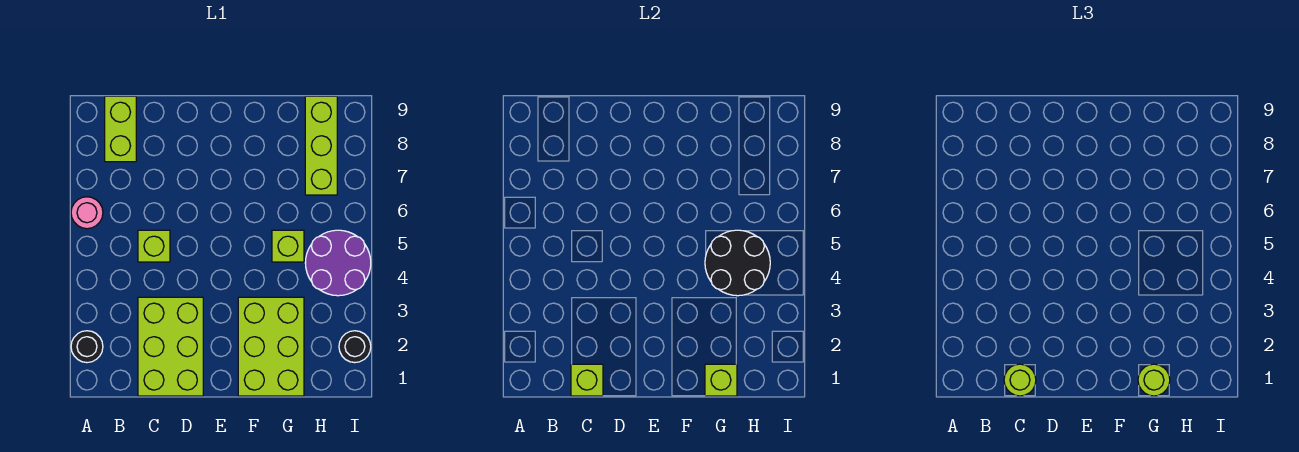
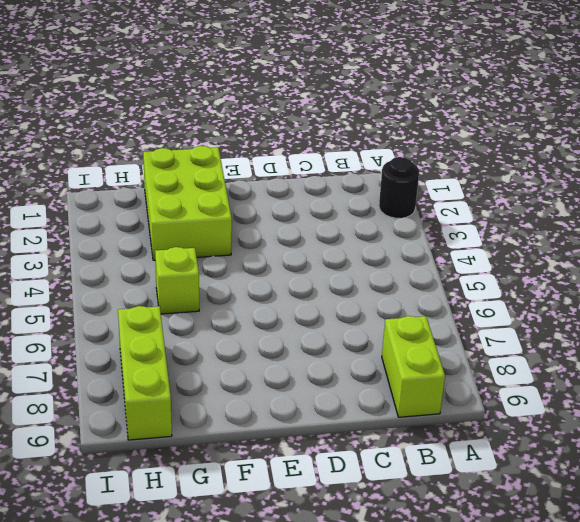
none -> pink round brick A6 level 1
none -> lime brick C1:D3 level 1
none -> lime brick C5 level 1

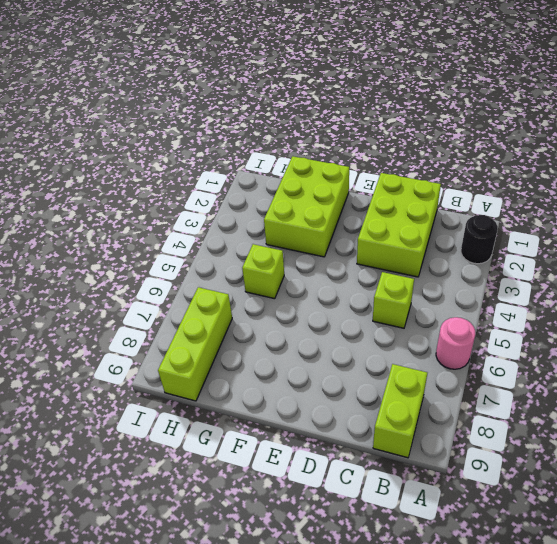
none -> purple round brick H4:I5 level 1
none -> black round brick I2 level 1
none -> lime brick C1 level 2

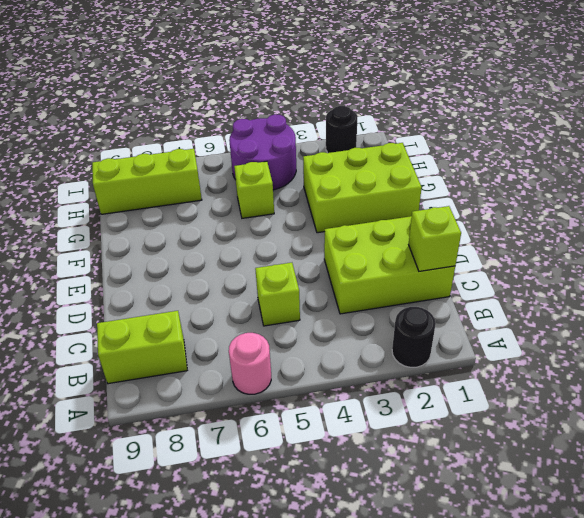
none -> lime brick G1 level 2
none -> black round brick G4:H5 level 2
none -> lime round brick C1 level 3

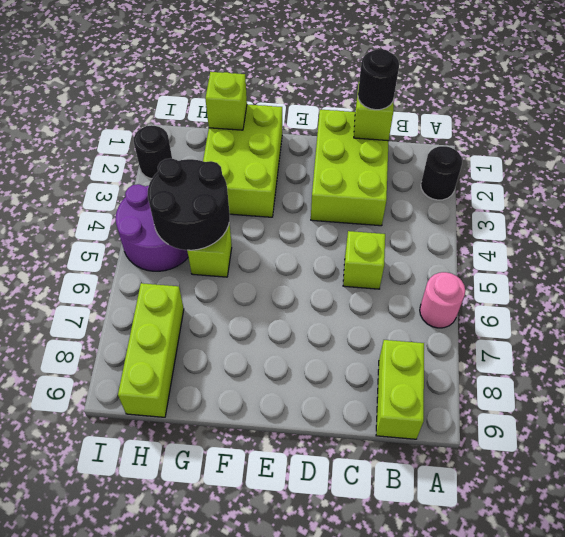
black round brick C1 level 3 -> lime round brick C1 level 3
none -> lime round brick G1 level 3

